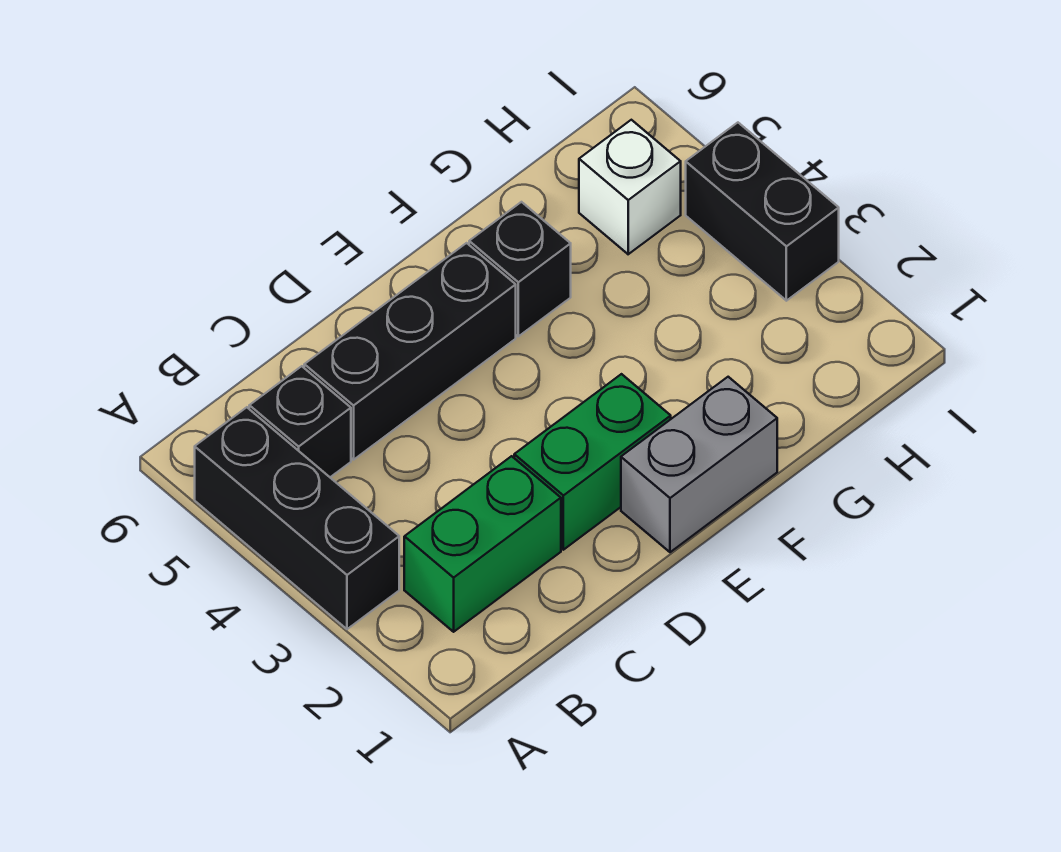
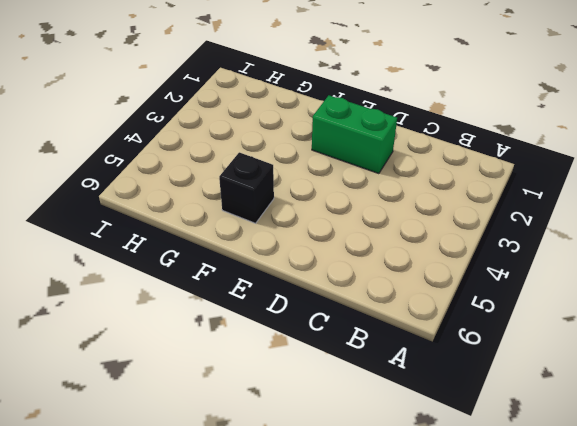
none -> black brick A3:A5 level 1
none -> green brick B2:C2 level 1

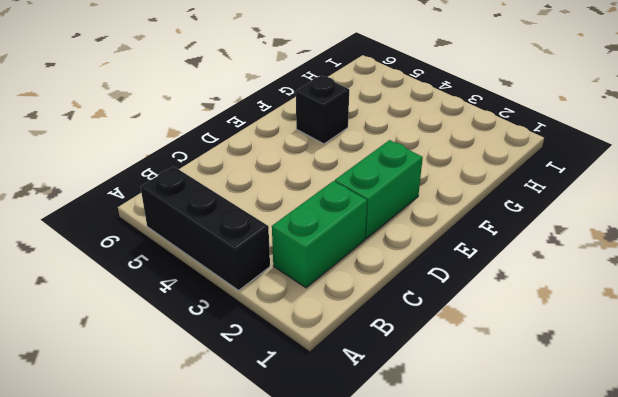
none -> black brick B5 level 1
none -> black brick C5:E5 level 1

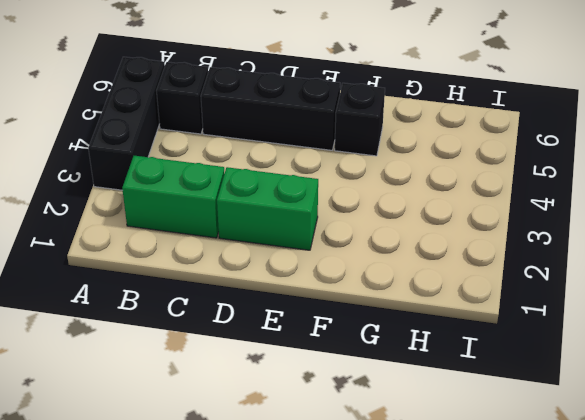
none -> grey brick E1:F1 level 1
none -> white brick H5 level 1

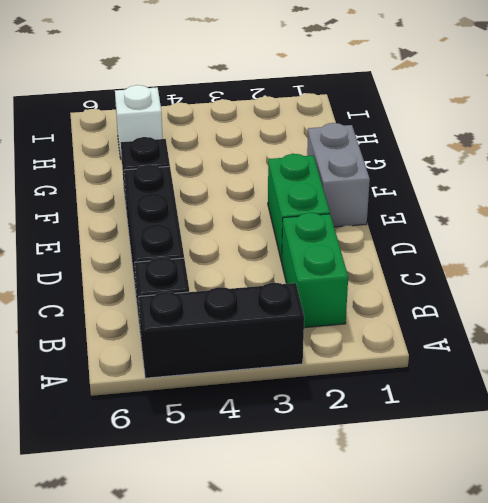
none -> black brick I3:I4 level 1

